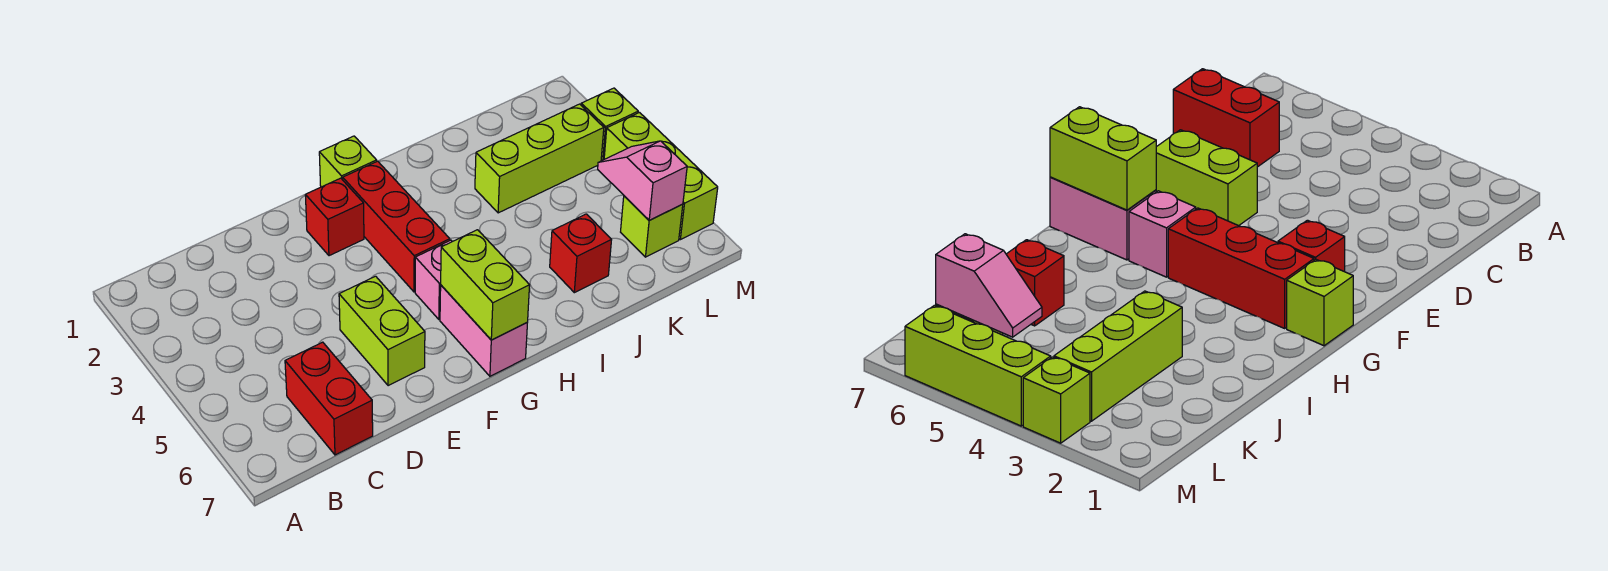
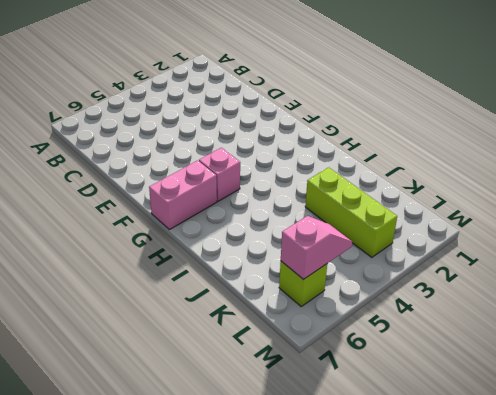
none -> red brick C6:C7 level 1
none -> lime brick E5:E6 level 1
none -> red brick F2 level 1

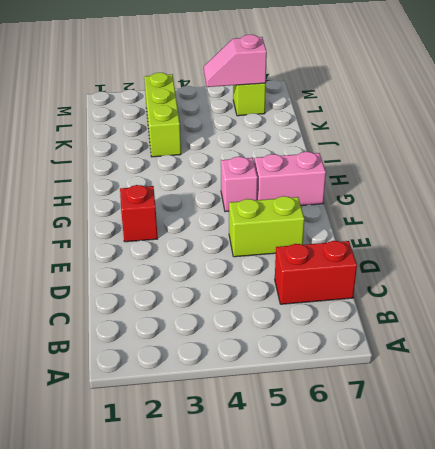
none -> lime brick G1 level 1
none -> red brick G2:G4 level 1
none -> red brick J6 level 1

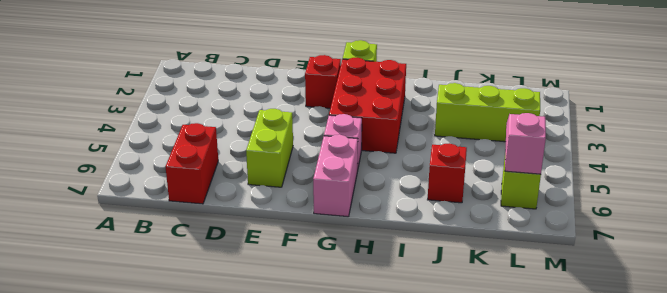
red brick G2:H4 level 1 -> red brick G2:G4 level 1
none -> lime brick M3 level 1
none -> lime brick M4:M6 level 1
none -> lime brick G6:G7 level 2

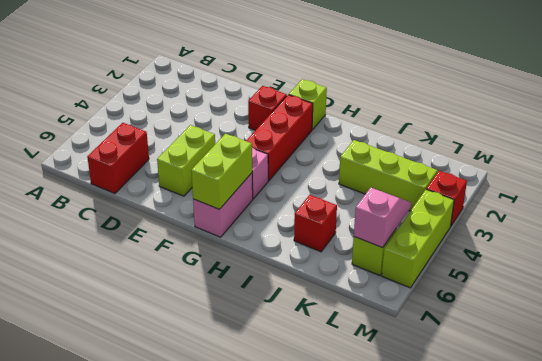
red brick M3 level 1 -> lime brick M3 level 1

